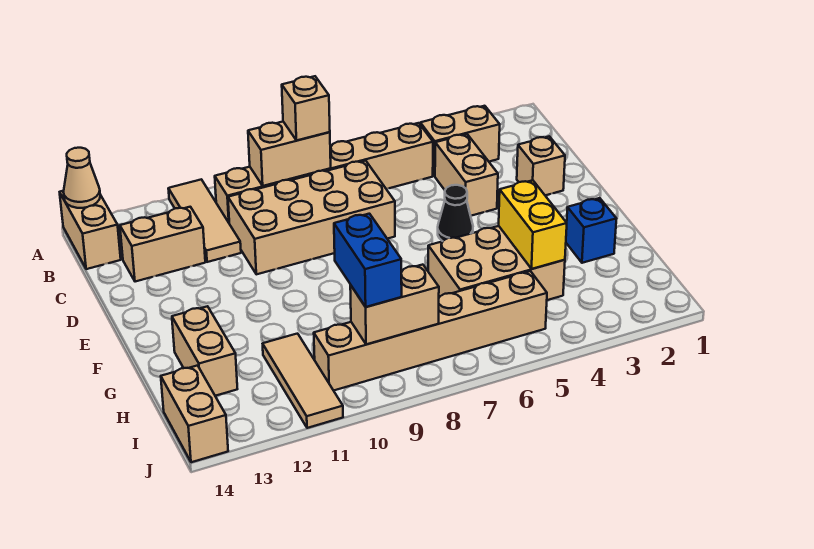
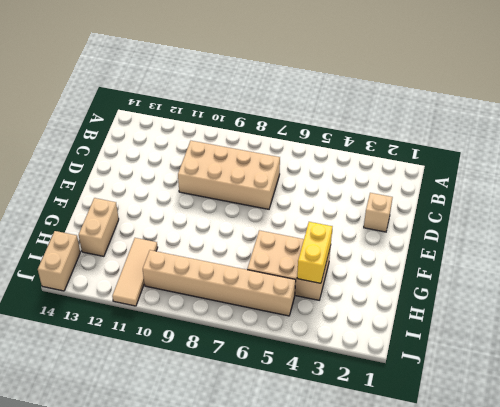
none -> tan tile A11:C11 level 1
none -> tan brick A14:B14 level 1
none -> tan brick B3:B4 level 1

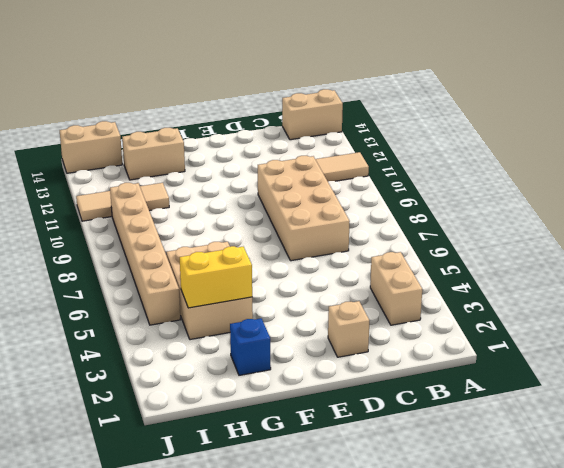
none -> tan brick B5:B10 level 1
none -> tan brick C4:D4 level 1
none -> tan brick C12:C13 level 1

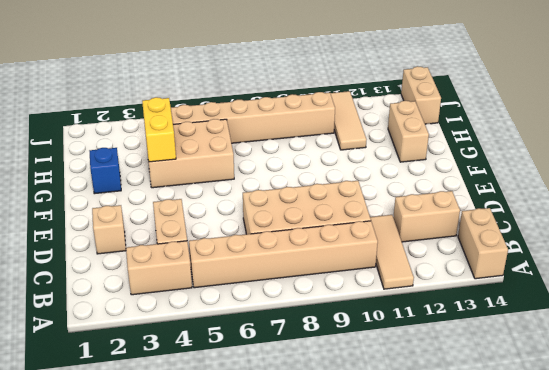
none -> black cone E5 level 1
none -> tan cone A14 level 2
none -> tan brick B8:B9 level 2

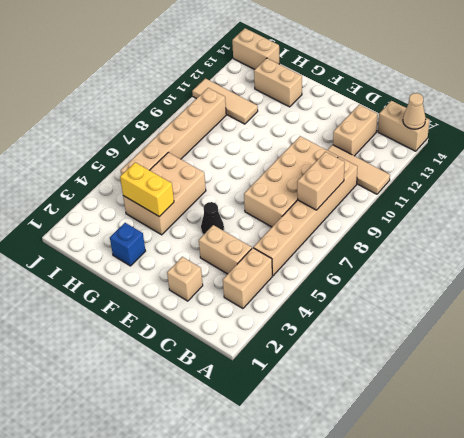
none -> tan brick I8:I9 level 2
none -> tan brick B8 level 3
none -> blue brick H9:I9 level 3

